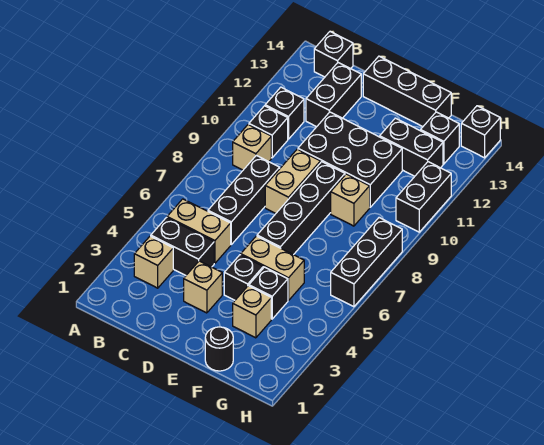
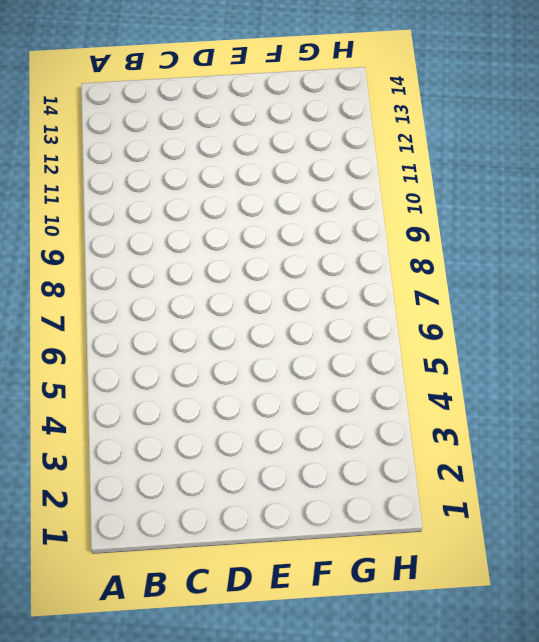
none -> tan brick B3 level 1
none -> black brick B4:C4 level 1
none -> tan brick B5:C5 level 1

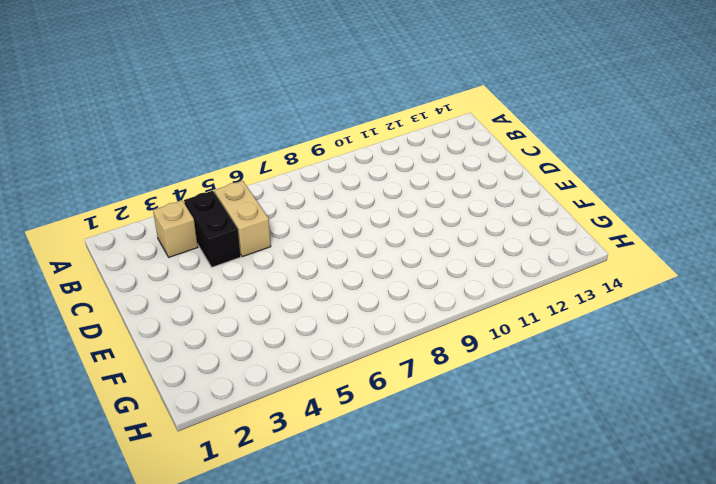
none -> tan brick B9 level 1
none -> black brick B10 level 1
none -> black brick B11 level 1

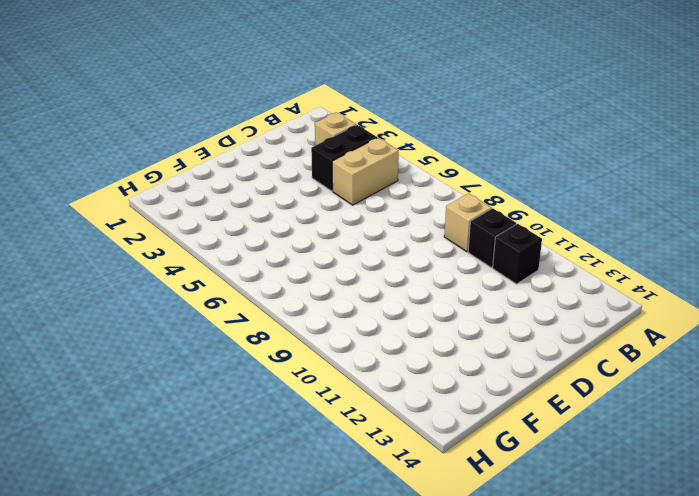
none -> black brick B14 level 1
none -> black brick C6:C8 level 1
none -> black brick C12:C13 level 1

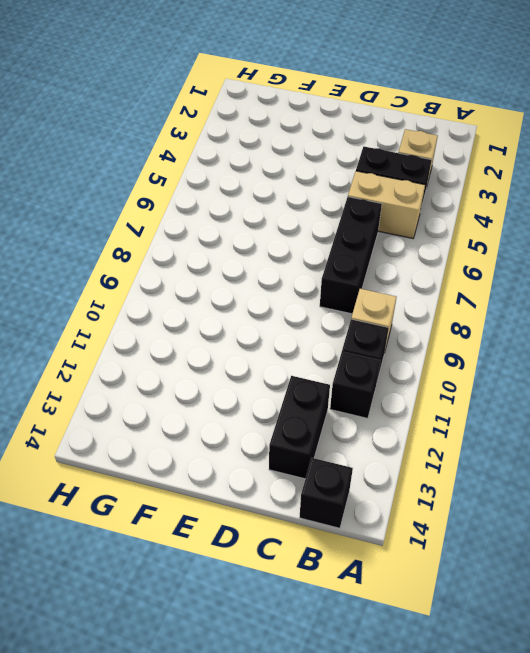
none -> tan brick D3 level 1
none -> tan brick D8:D9 level 1
none -> black brick D10:F11 level 1

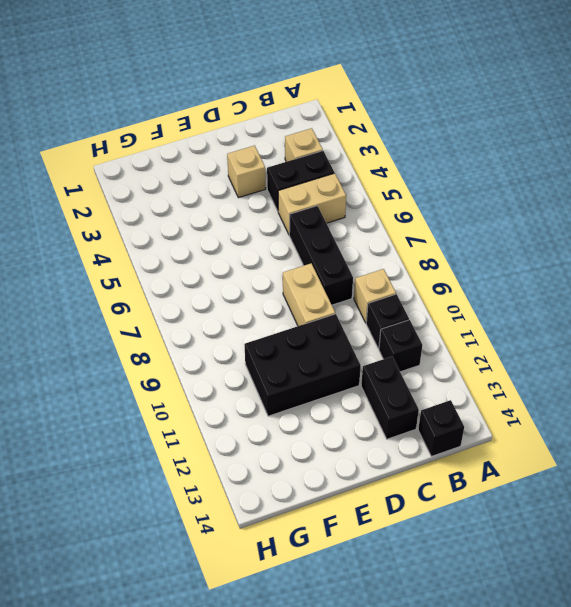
none -> black brick D14:F14 level 1
none -> black brick E4 level 1
none -> tan brick E5:F5 level 1

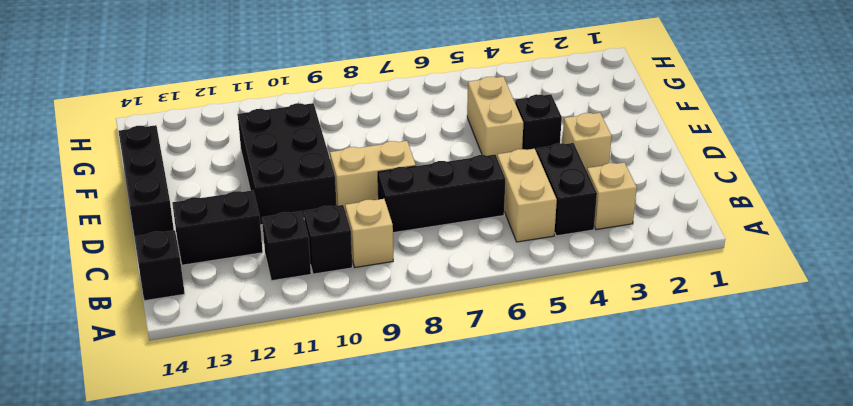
none -> black brick E6:E9 level 1
none -> black round brick F1 level 1
none -> tan brick F3 level 1

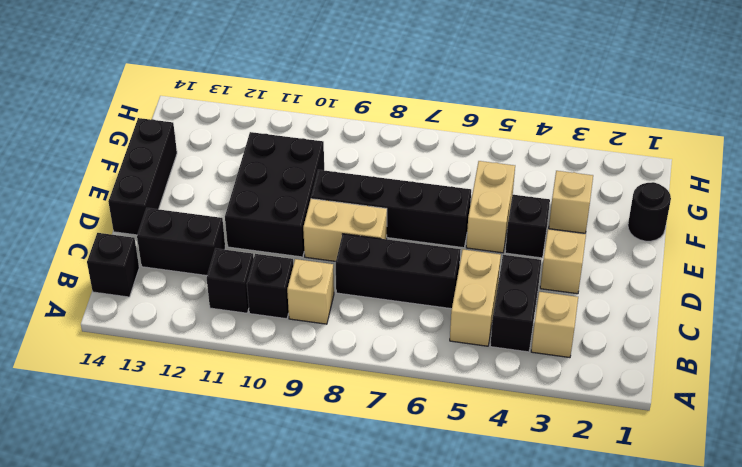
none -> black brick F4 level 1
none -> tan brick F9 level 1
none -> black brick F12:G12 level 1

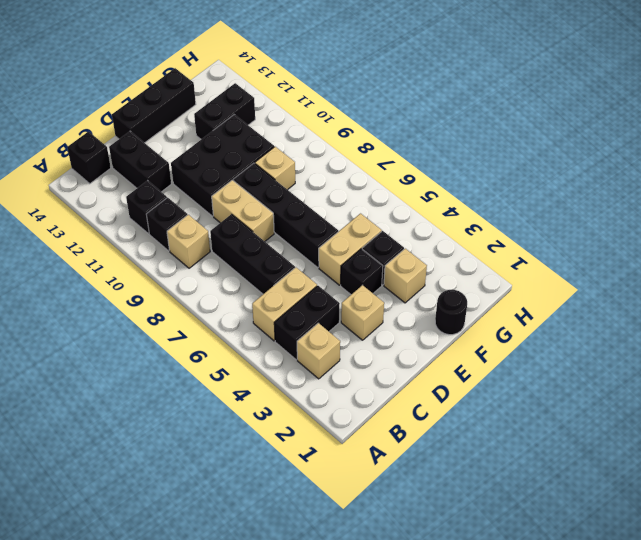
none -> black brick G13 level 1
none -> black brick H6:H8 level 1
none -> black brick H10:H11 level 1

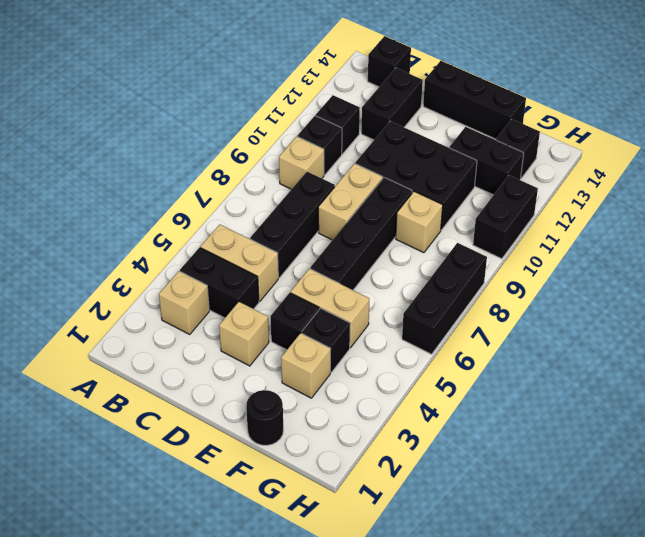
none -> black brick H14 level 1

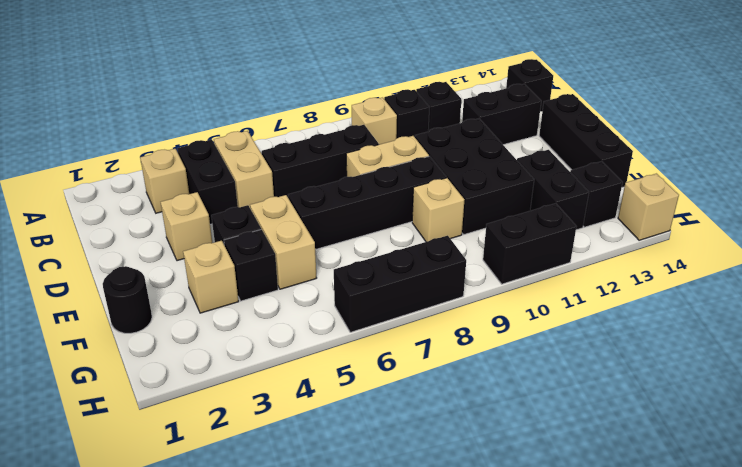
tan brick H14 level 1 -> black brick H14 level 1

